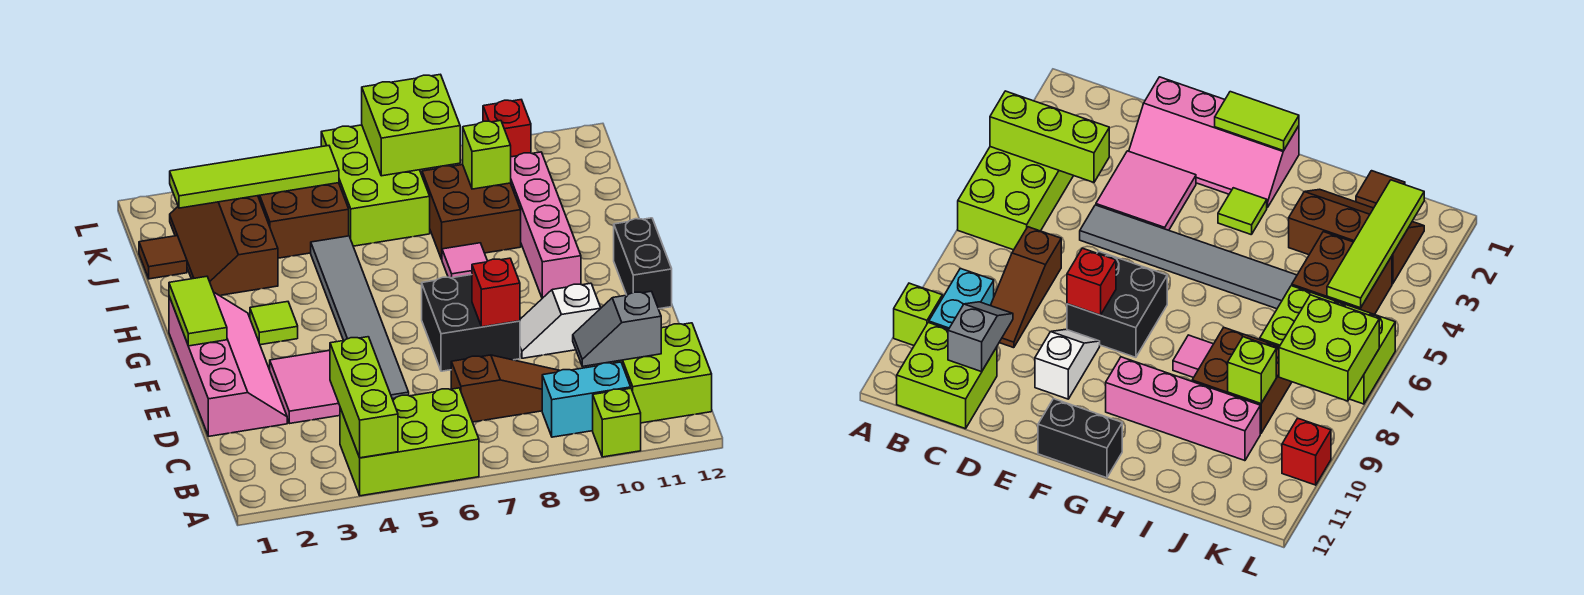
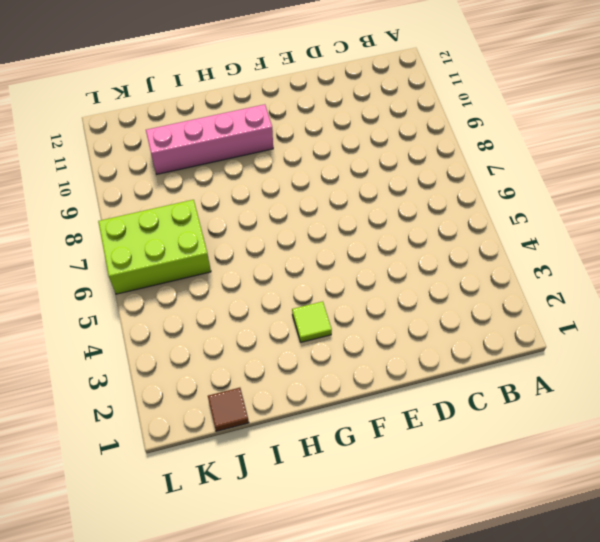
none -> lime brick A4:B6 level 1
none -> lime brick A10 level 1
none -> cyan brick B9:B10 level 1

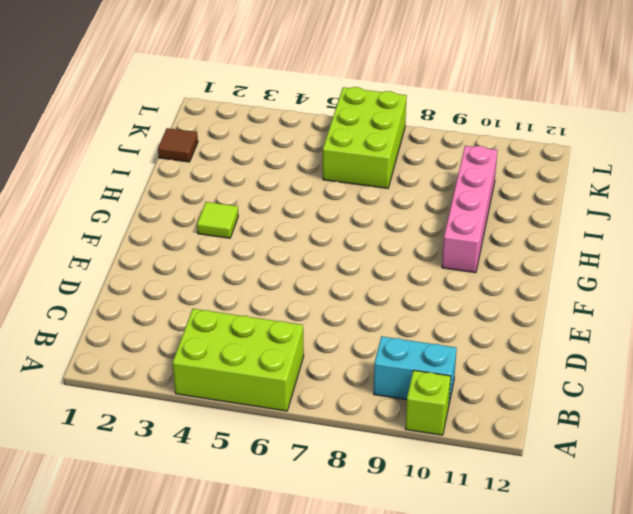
none -> lime brick B11:C12 level 1
none -> brown slope C7:C9 level 1 top 7
none -> pink slope D1:G2 level 1 top 1

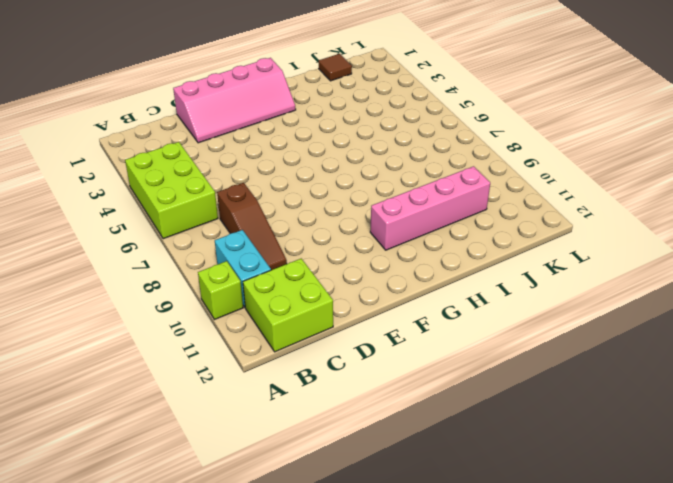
none -> pink tile D3:E4 level 1
none -> grey tile D5:I5 level 1
none -> black brick E7:F8 level 1

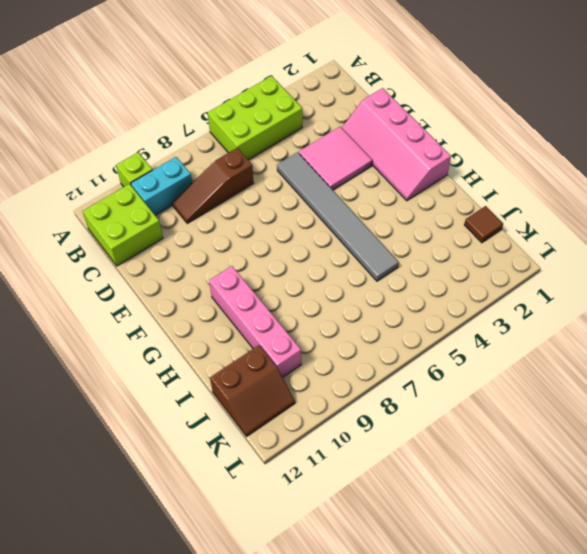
brown slope J11:K12 level 1 top J -> none
none -> black brick E7:F8 level 1
none -> white slope E9:E10 level 1 top 10
none -> black brick F12:G12 level 1

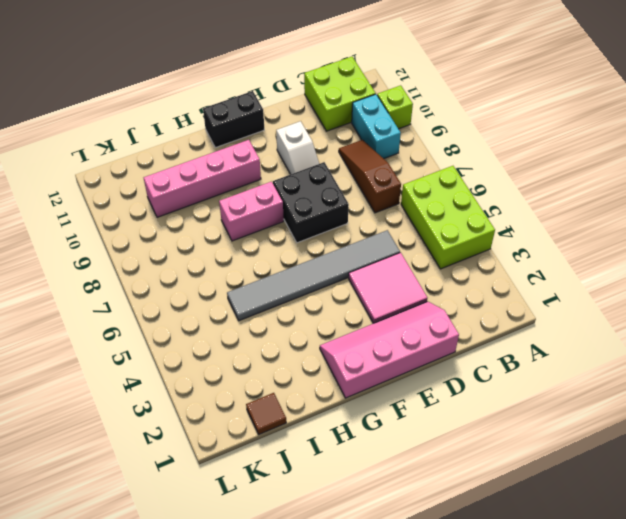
pink brick G8:H8 level 1 -> pink tile H8 level 1
none -> lime tile G3 level 1
none -> brown slope I2:K3 level 1 top 3
none -> brown brick I8:J9 level 1

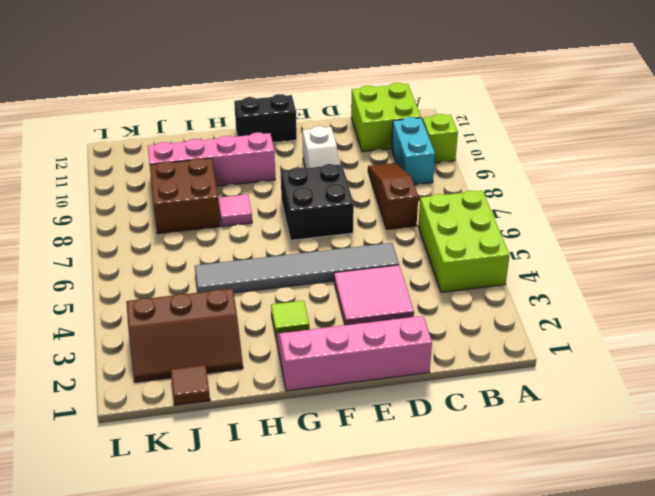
none -> brown brick J4:K5 level 1
none -> lime brick J6:L7 level 1
none -> red brick L10 level 1

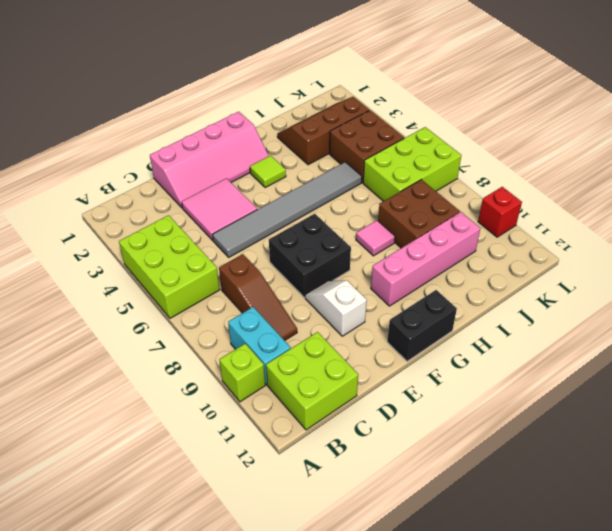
none -> brown tile J1 level 1
none -> lime brick A4:C4 level 2
none -> grey slope C10:C11 level 2 top 11

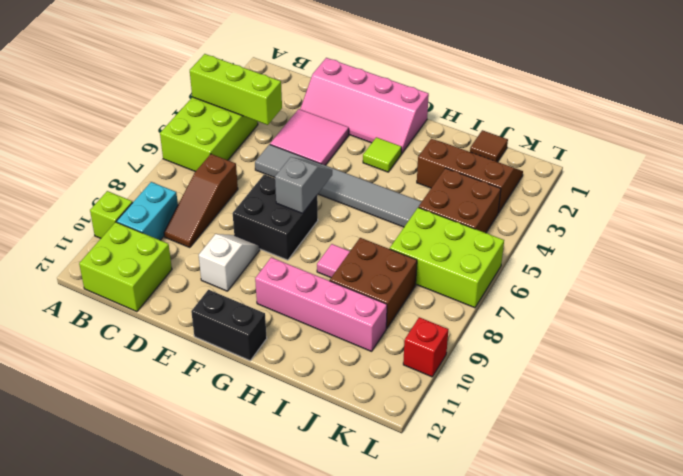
grey slope F6:F7 level 2 top 7 -> grey slope C10:C11 level 2 top 11
none -> red brick E8 level 2
none -> lime tile F1:G1 level 2
none -> lime brick J9 level 2

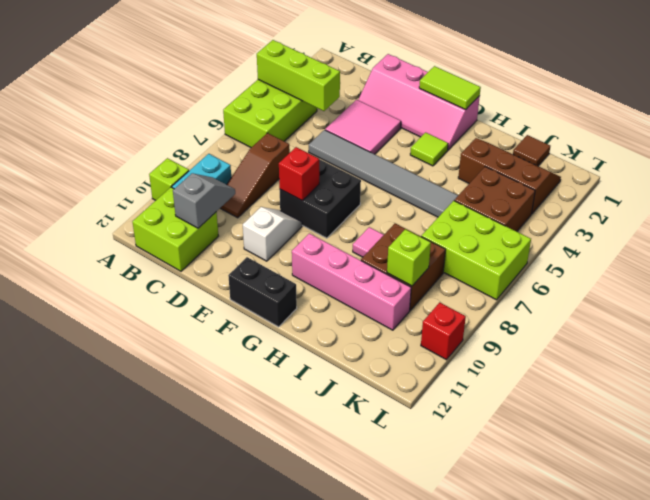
none -> lime tile K2:K5 level 2
none -> lime brick K7:L8 level 2

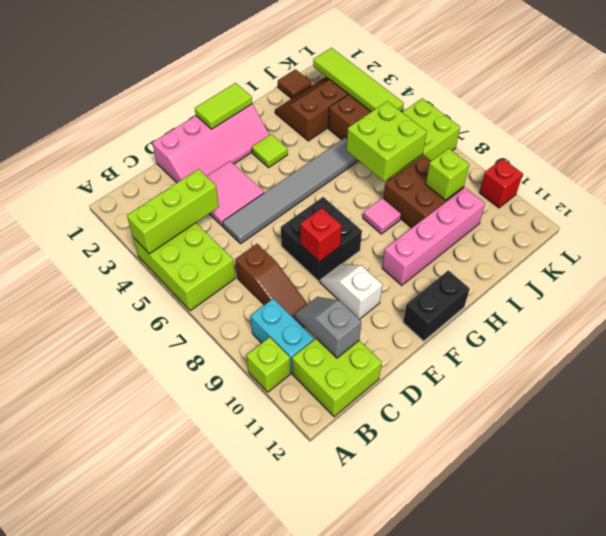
lime brick I6:J7 level 2 -> lime brick K7:L8 level 2

